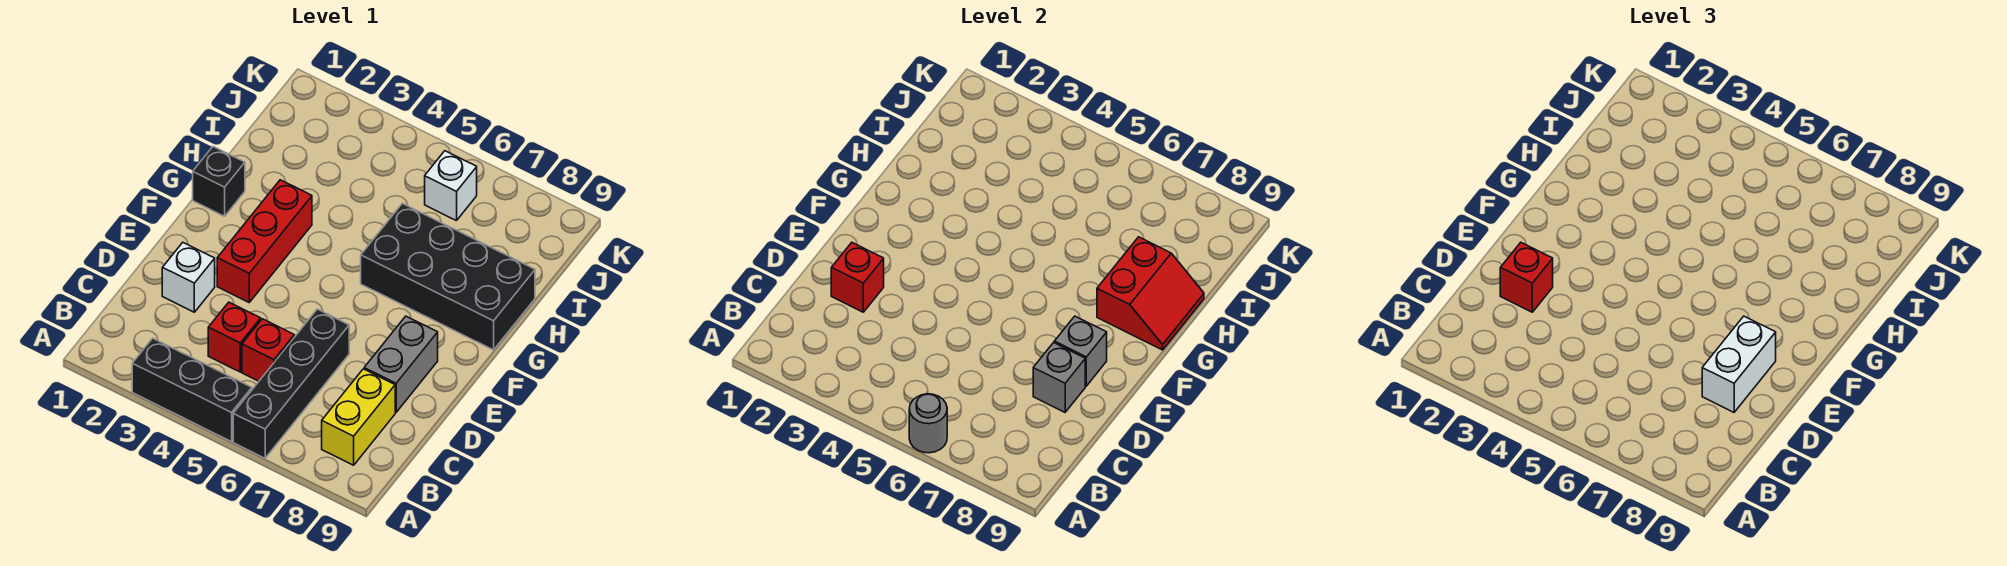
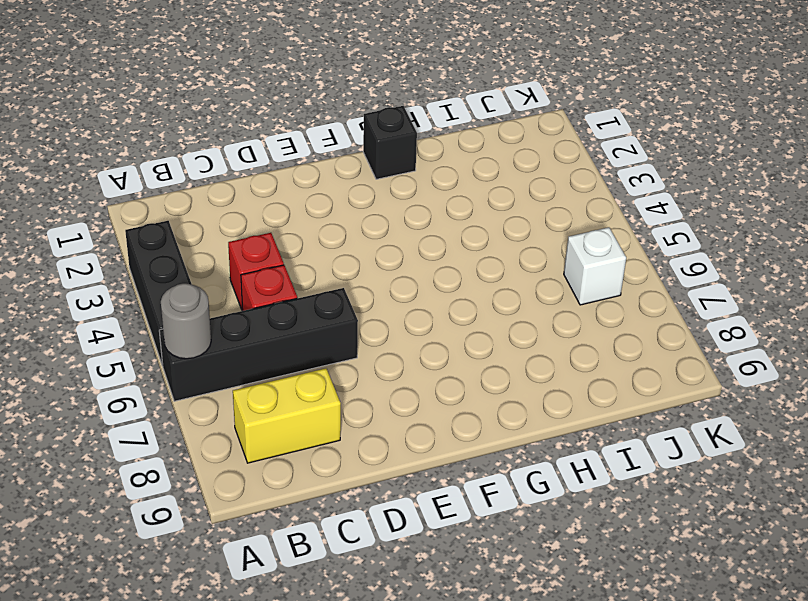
none -> white brick D2 level 1
none -> grey brick D8:E8 level 1
none -> red brick E3:G3 level 1

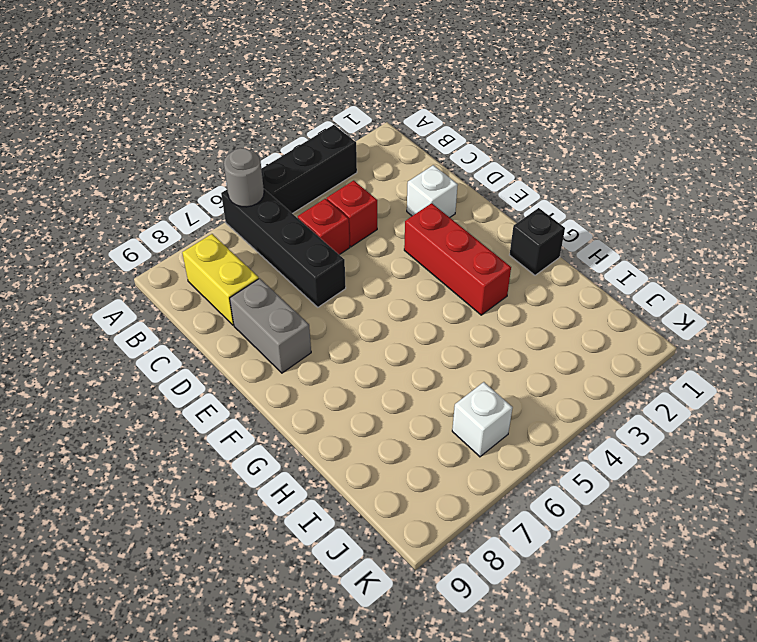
none -> black brick G6:H9 level 1
none -> red brick D2 level 2
none -> grey brick D8 level 2

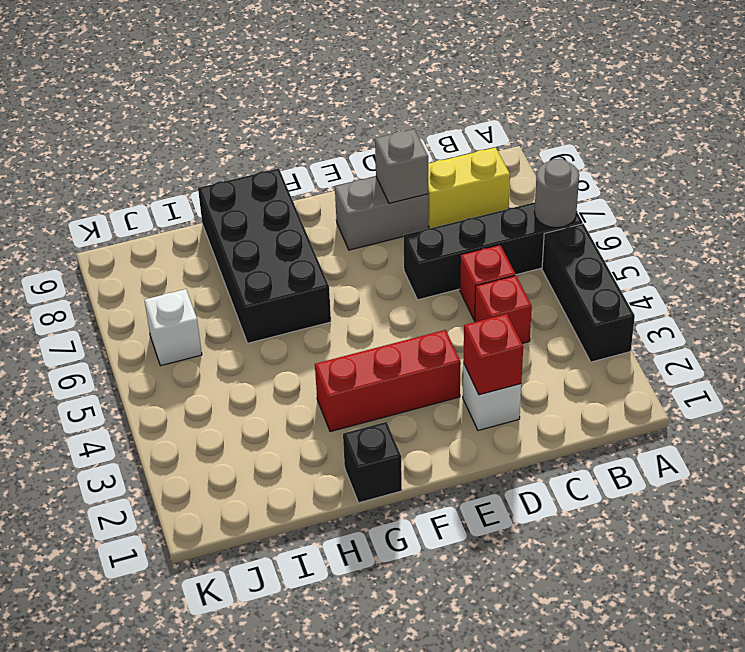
none -> grey brick E8 level 2
none -> red slope G8:H9 level 2 top 8
none -> red brick D2 level 3

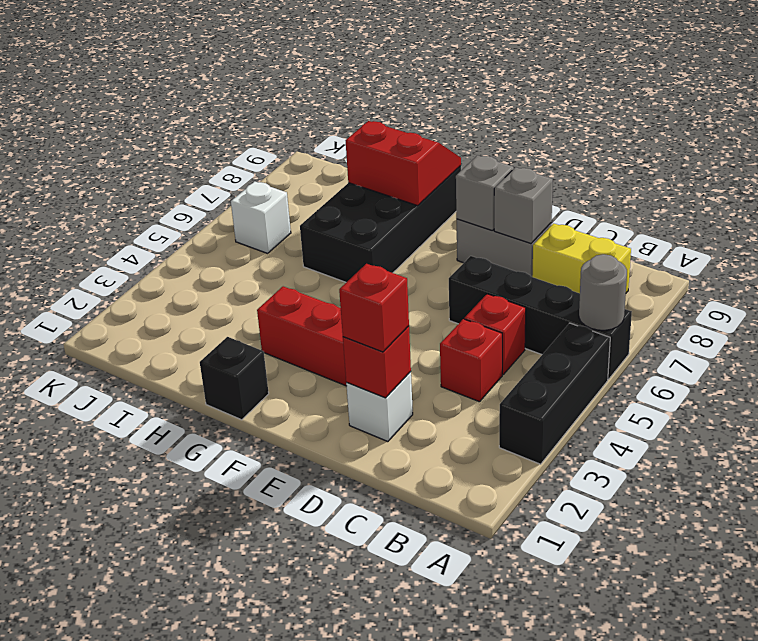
none -> white brick D8:E8 level 3

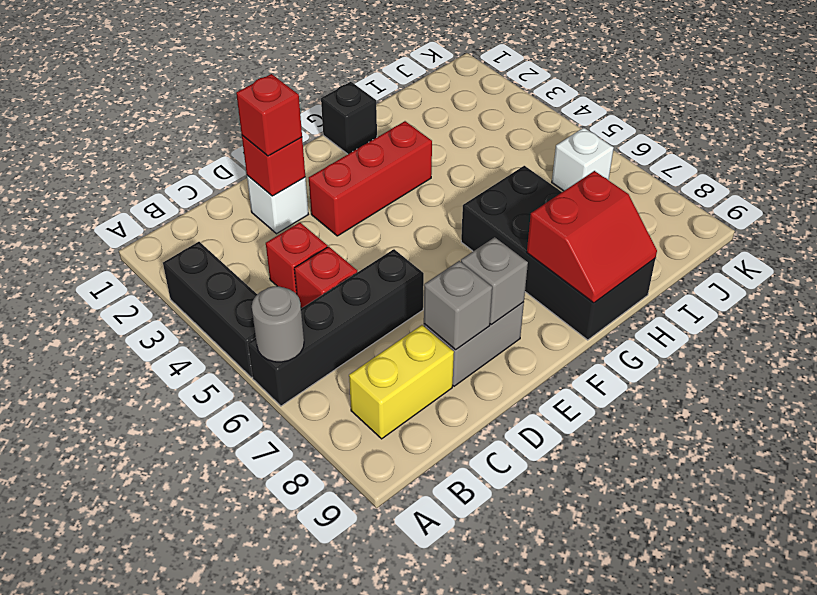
none -> white brick D8:E8 level 3

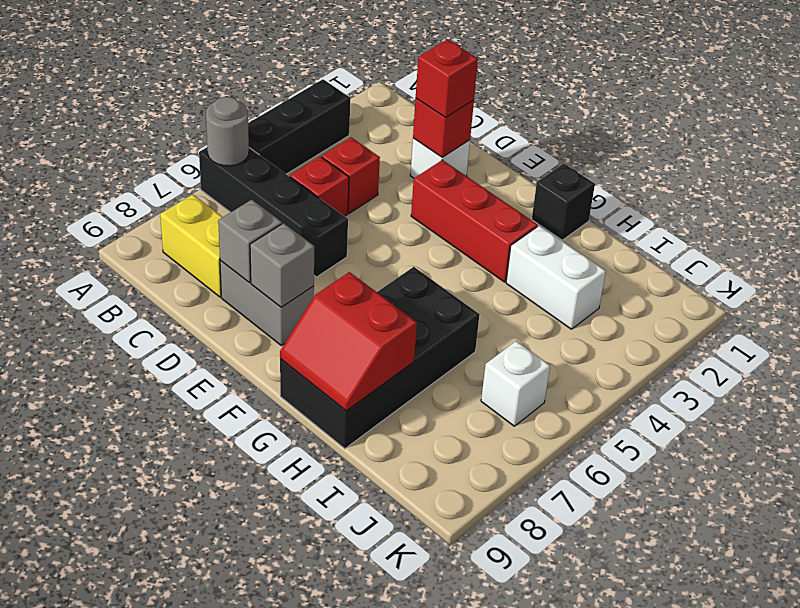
white brick H3:I3 level 1 -> white brick D8:E8 level 3

